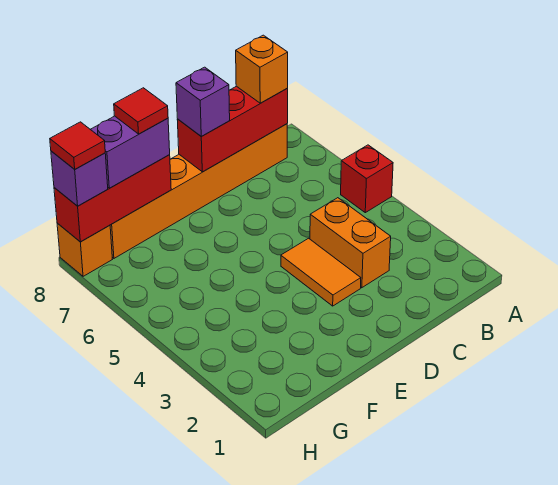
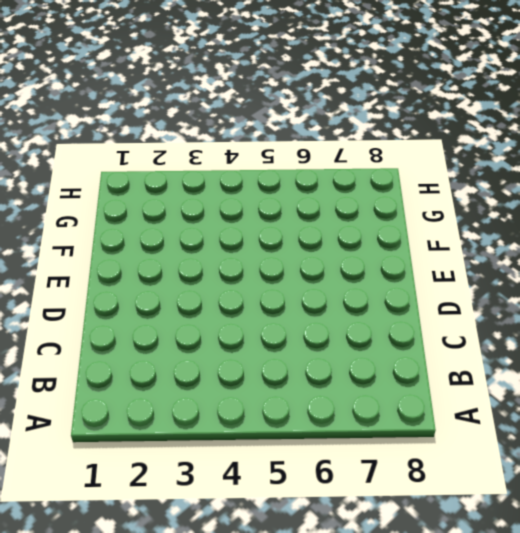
none -> red brick A5 level 1
none -> orange brick B8:G8 level 1
none -> orange brick C3:C4 level 1

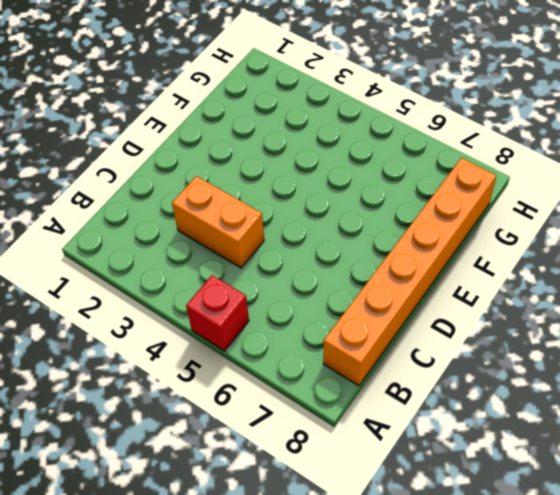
none -> orange tile D3:D4 level 1
none -> orange brick H8 level 1
none -> red brick B8:D8 level 2

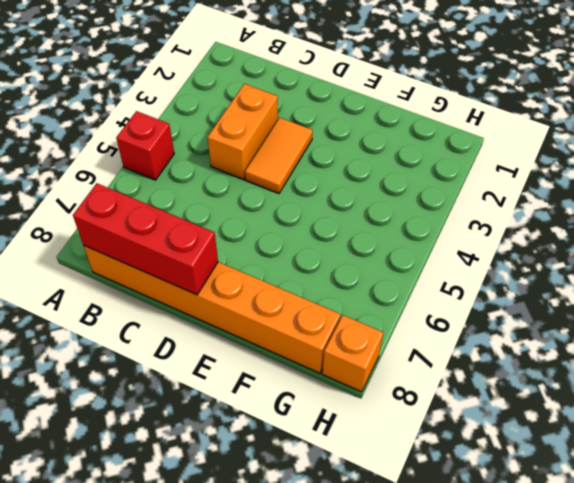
none -> red brick F8:H8 level 2
none -> orange brick B8 level 3
none -> purple brick D8 level 3

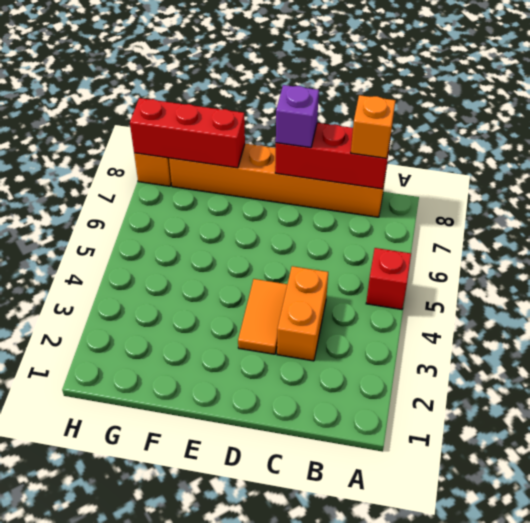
none -> purple brick F8:G8 level 3
none -> purple brick H8 level 3
none -> red tile F8 level 4

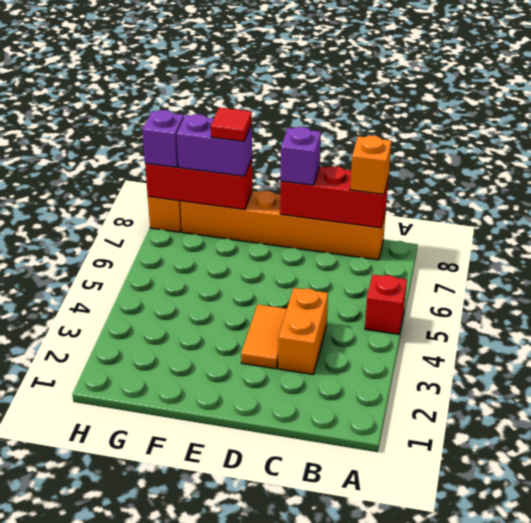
none -> red tile H8 level 4

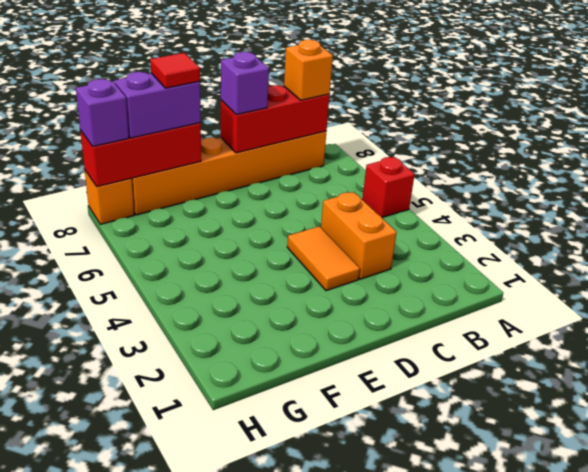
none -> red tile H8 level 4

